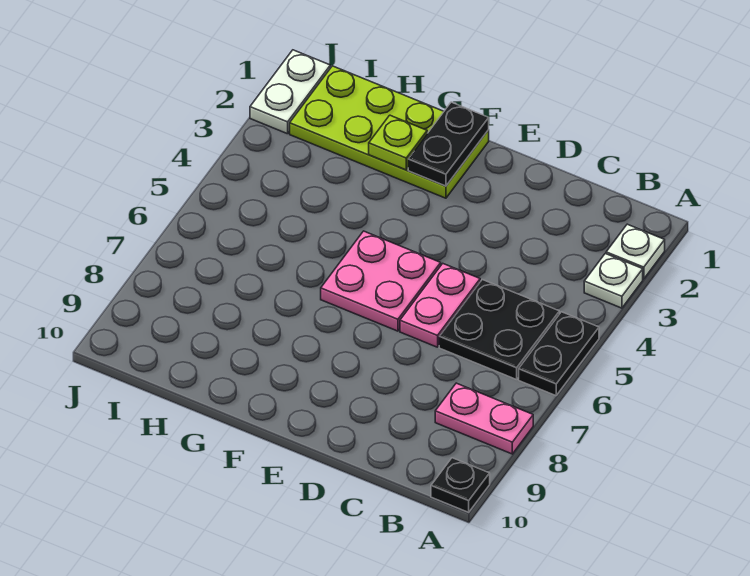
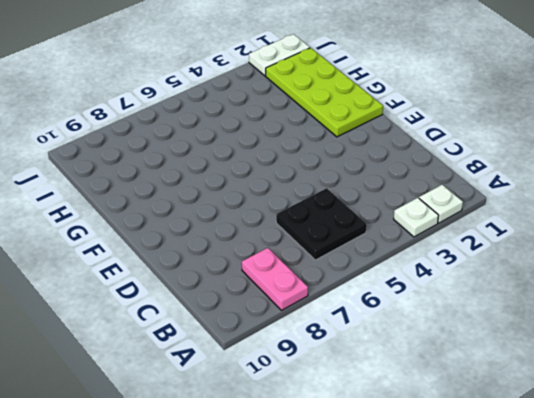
none -> black plate A5:A6 level 1
none -> black plate A10 level 1
none -> pink plate D5:D6 level 1

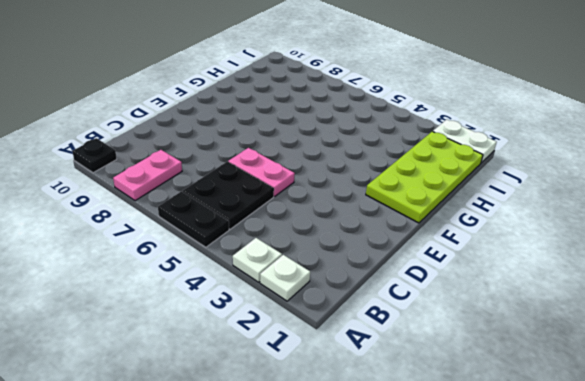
none -> pink plate E5:F6 level 1
none -> black plate F1:F2 level 2
none -> lime plate G2 level 2

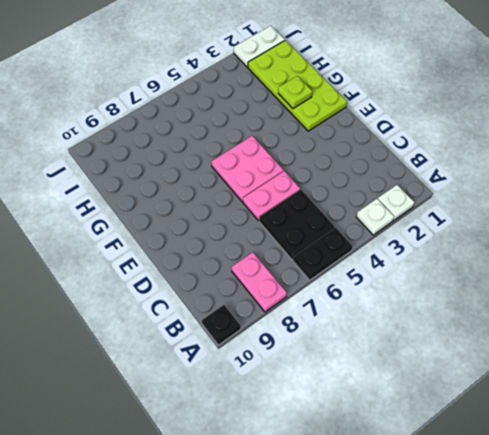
none -> black plate F1:F2 level 2

